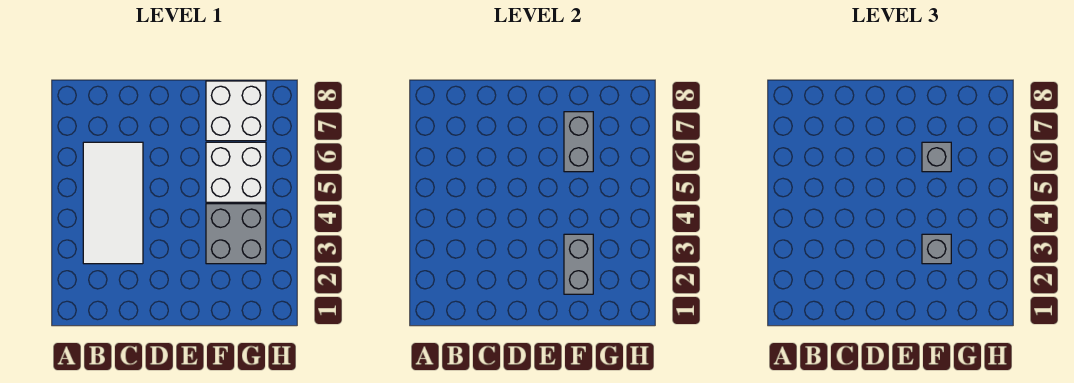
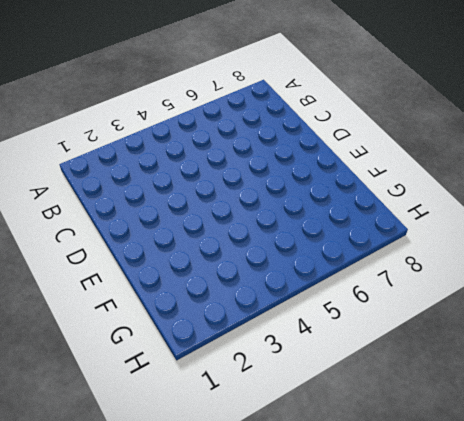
none -> white tile B3:C6 level 1
none -> grey brick F3:G4 level 1

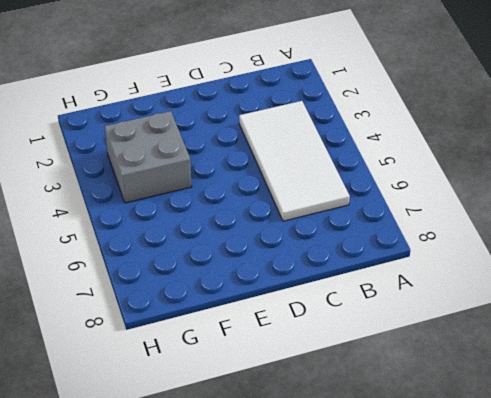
none -> white brick F5:G6 level 1
none -> white brick F7:G8 level 1

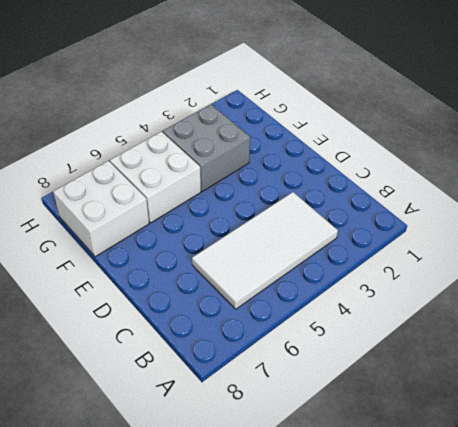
none -> grey brick F2:F3 level 2
none -> grey brick F6:F7 level 2

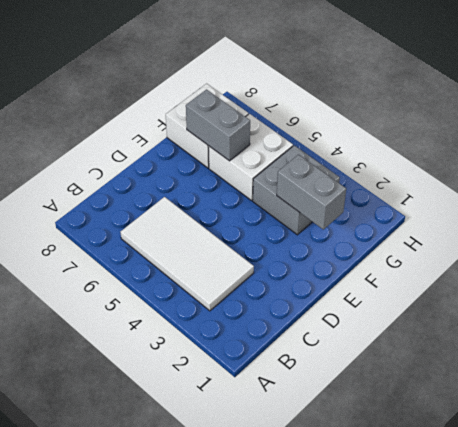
none -> grey brick F3 level 3
none -> grey brick F6 level 3

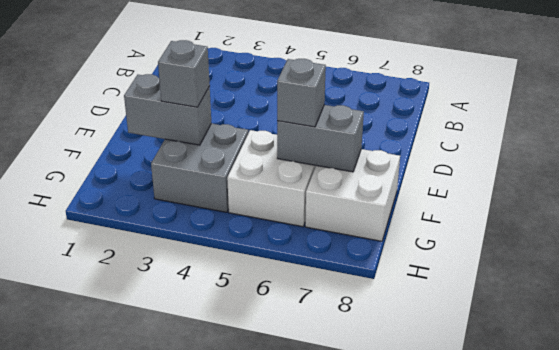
none -> white tile B3:C6 level 1

